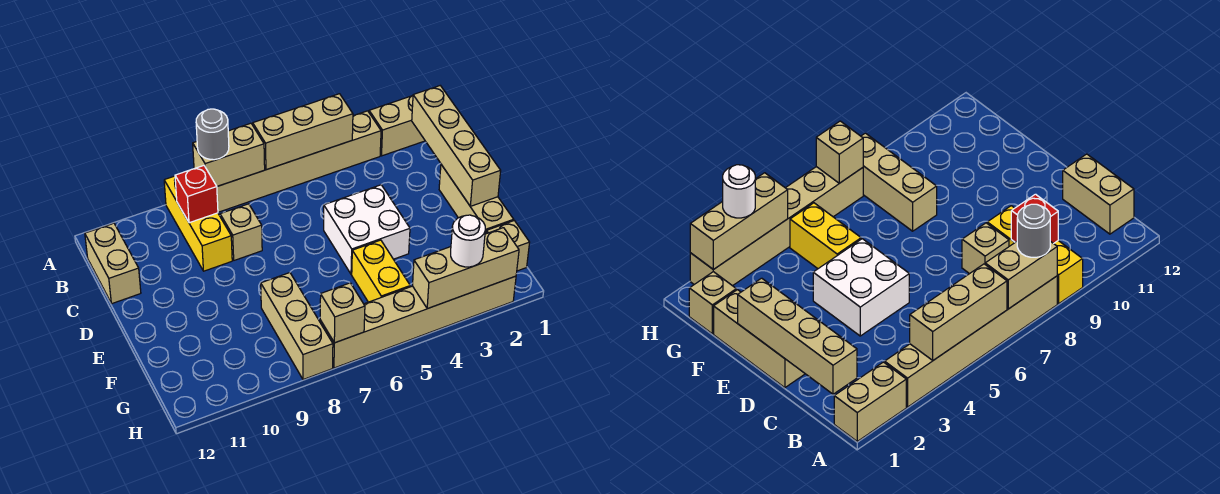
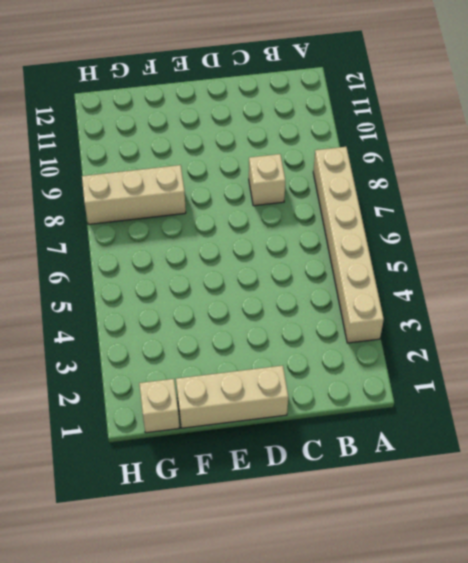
none -> tan brick A1:A2 level 1
none -> yellow brick A9:C9 level 1
none -> tan brick B12:C12 level 1

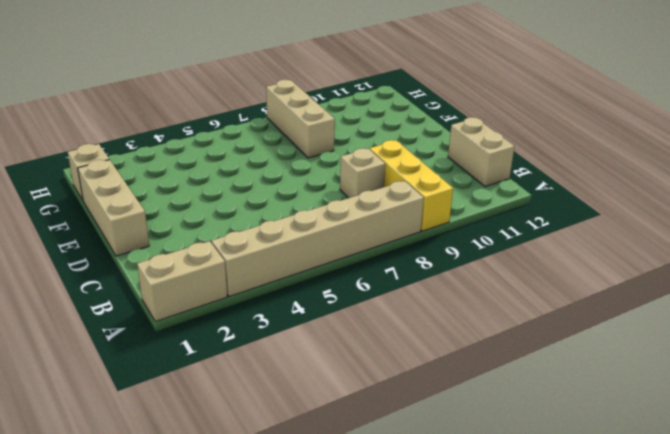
none -> white brick D4:E5 level 1
none -> yellow brick F5:G5 level 1
none -> tan brick H2:H7 level 1

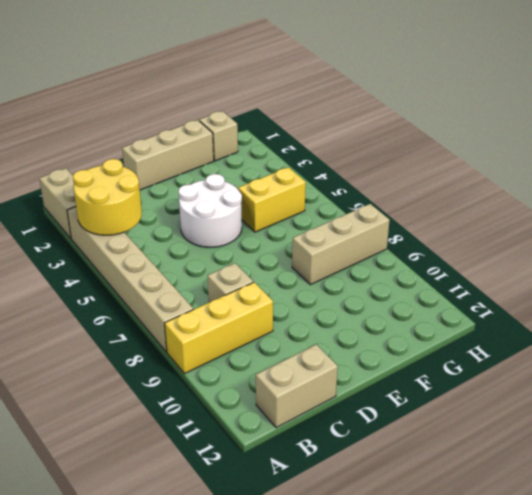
yellow round brick A3:B4 level 2 -> tan brick A4:A6 level 2
white round brick D4:E5 level 1 -> white brick D4:E5 level 1
none -> tan brick H2:H7 level 1
none -> tan brick A7:A8 level 2
none -> tan brick B1:E1 level 2

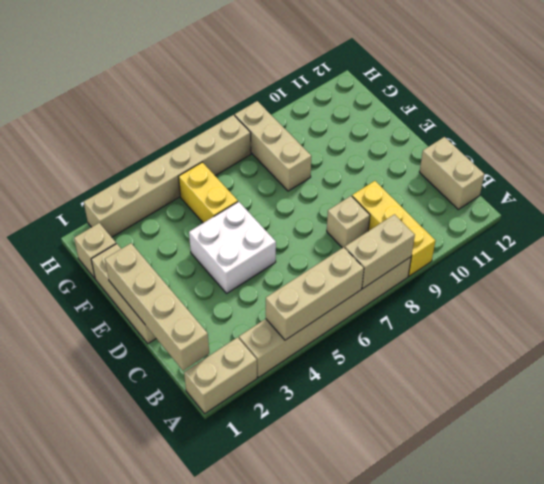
none -> red brick B9 level 2
none -> tan brick H2:H4 level 2
none -> tan brick H7 level 2

